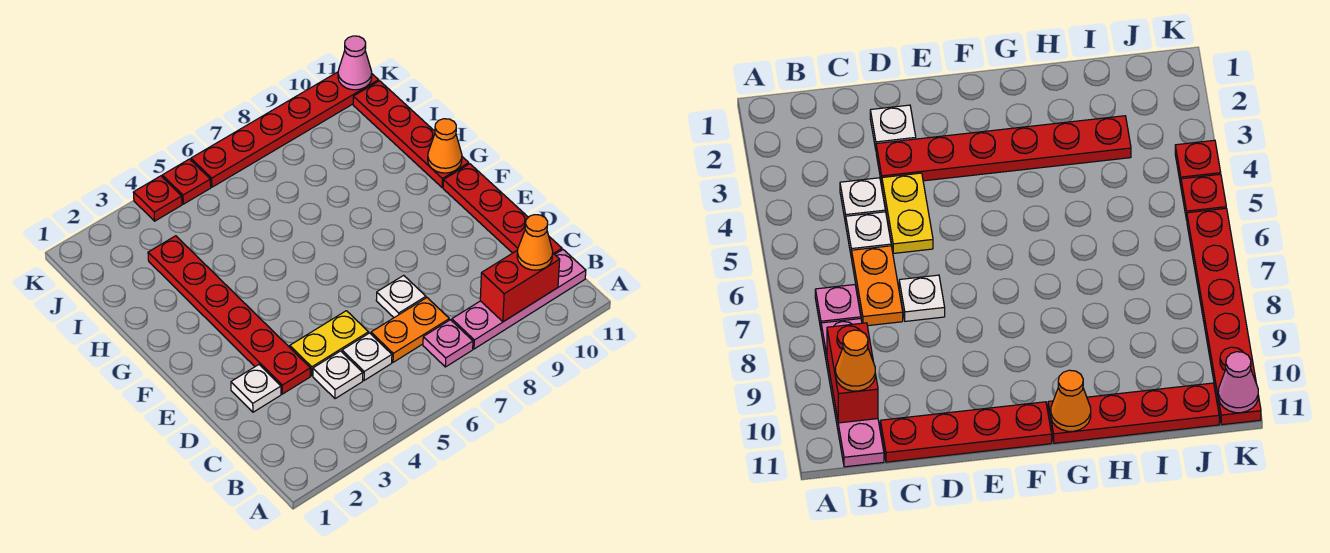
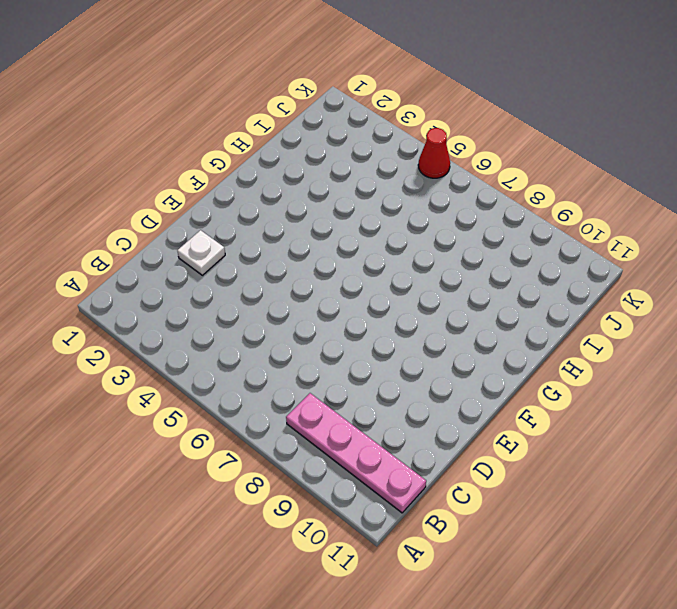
red cone K5 level 1 -> red plate K5 level 1
none -> pink plate B7 level 1
none -> white plate C4 level 1
none -> white plate C5 level 1

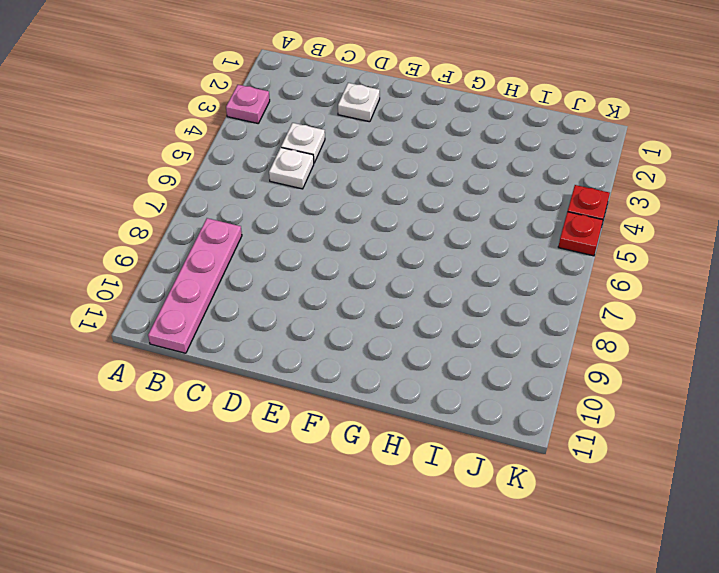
pink plate A3 level 1 -> pink plate B7 level 1
none -> orange plate C6:C7 level 1
none -> red plate C11:F11 level 1
none -> red plate D3:I3 level 1

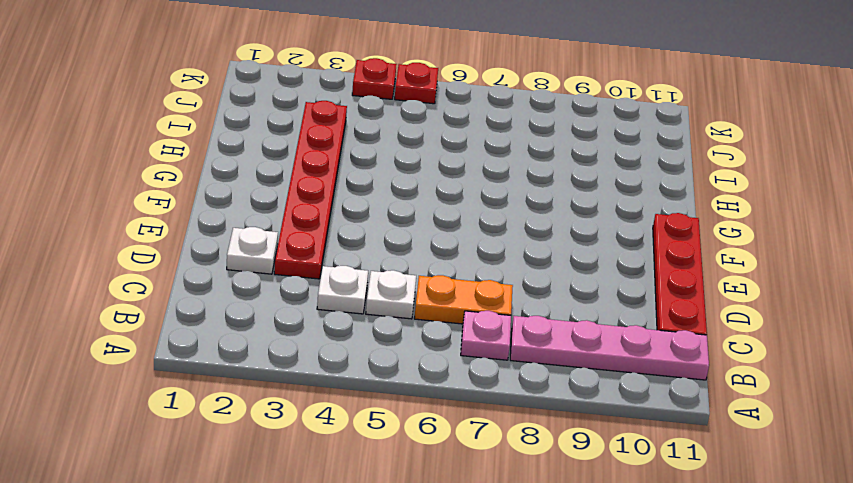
none -> yellow plate D4:D5 level 1
none -> white plate D7 level 1
none -> red plate G11:J11 level 1

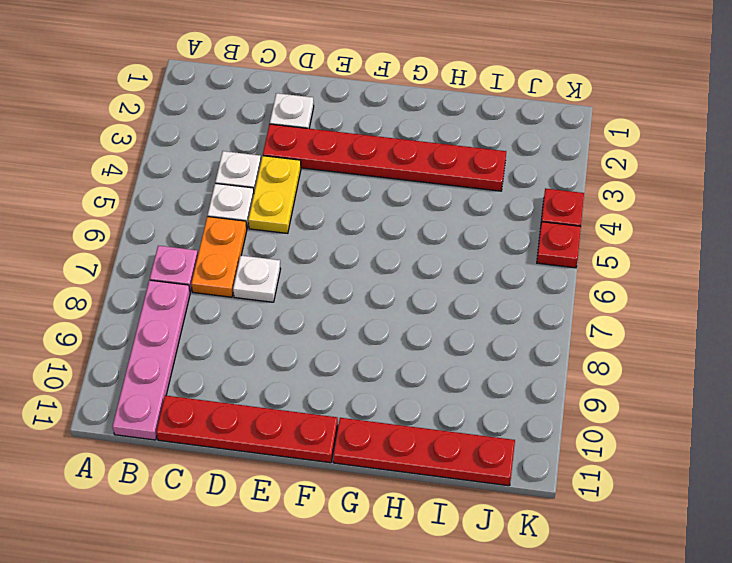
none -> red plate K6:K11 level 1
none -> red brick B9:B10 level 2
none -> orange cone G11 level 2

